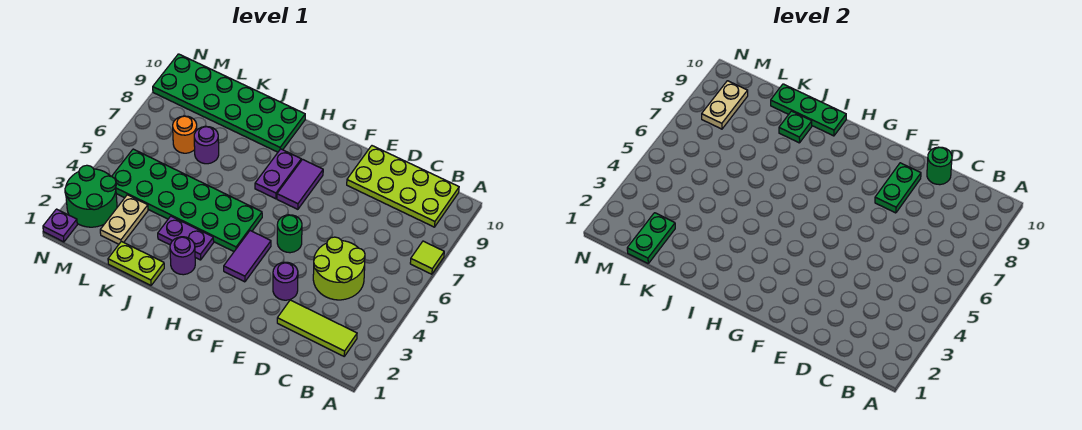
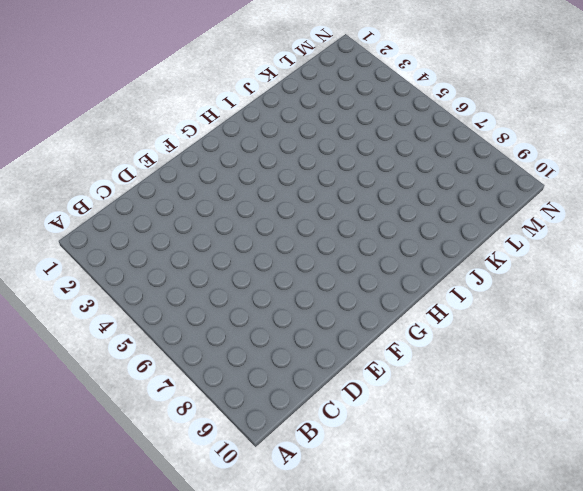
none -> lime tile A7 level 1
none -> lime tile B2:D2 level 1
none -> lime plate B9:E10 level 1

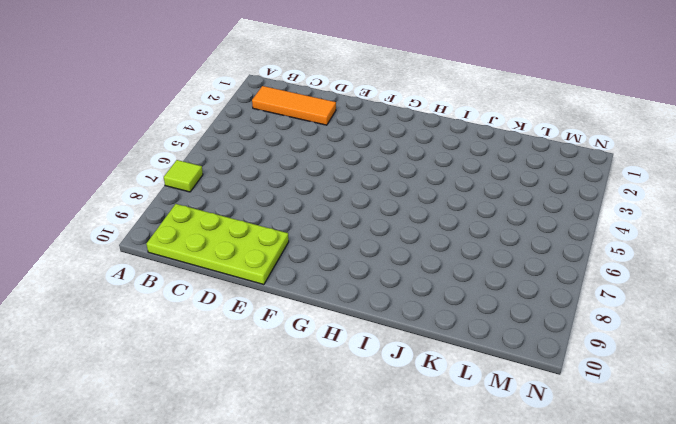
orange tile B2:D2 level 1 -> lime tile B2:D2 level 1
none -> lime round brick C4:D5 level 1
none -> purple round brick E3 level 1
none -> green round brick F5 level 1

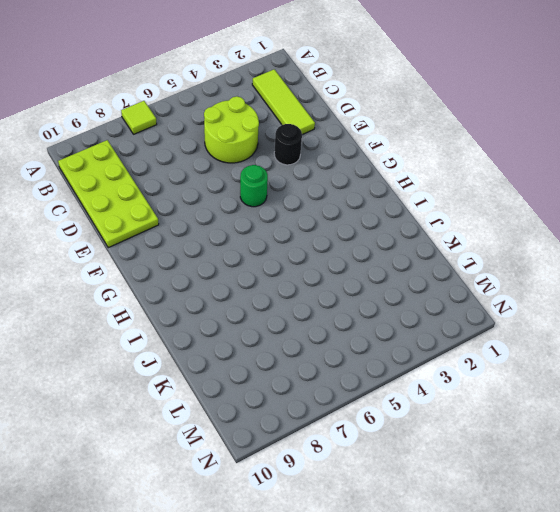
black round brick E3 level 1 -> purple round brick E3 level 1
none -> purple tile G3:G4 level 1
none -> purple tile G7:G8 level 1
none -> green plate H4:M5 level 1

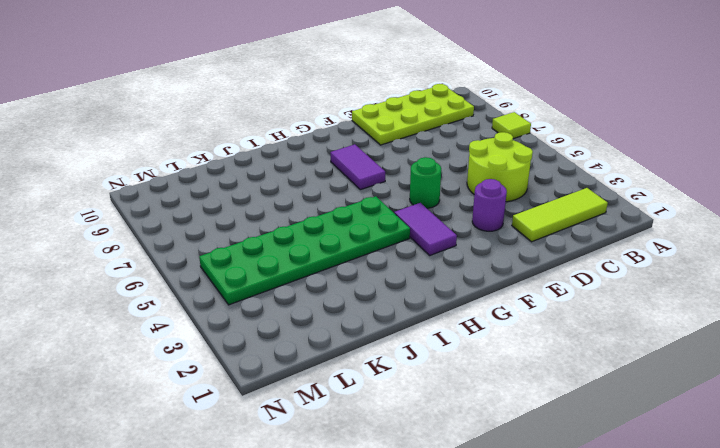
none -> purple plate H7:H8 level 1
none -> purple round brick I2 level 1
none -> purple plate I3:J3 level 1

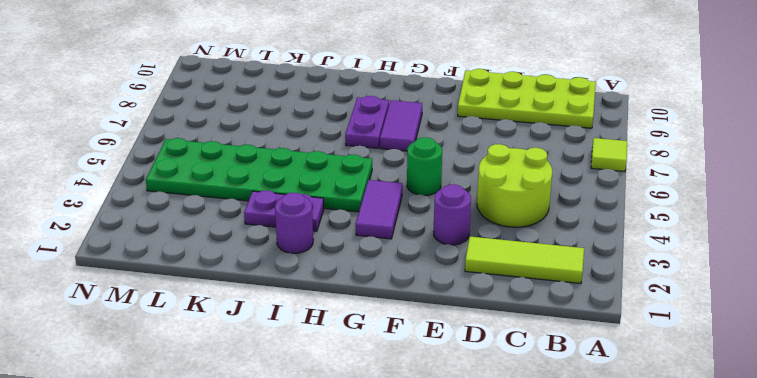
none -> green plate I9:N10 level 1
none -> lime plate J1:K1 level 1
none -> purple round brick K7 level 1

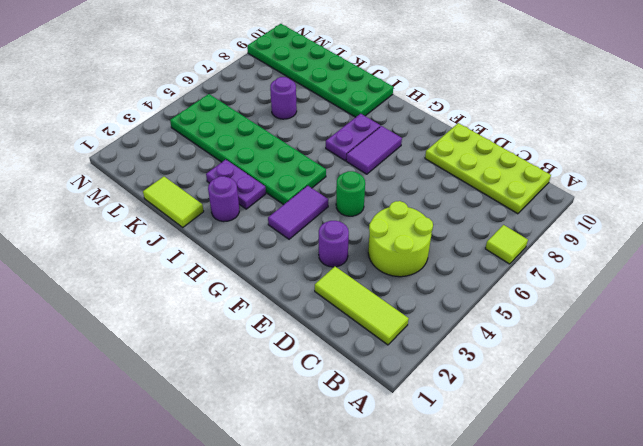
lime tile J1:K1 level 1 -> lime plate J1:K1 level 1
none -> tan plate L2:L3 level 1
none -> orange round brick L7 level 1
none -> green round brick M2:N3 level 1

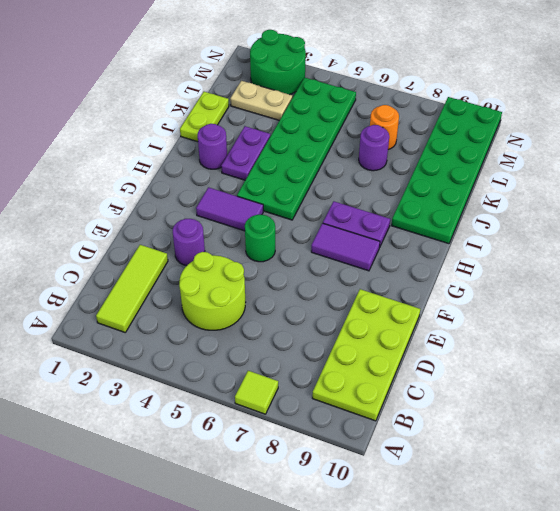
none -> purple plate N1 level 1
none -> green round brick D10 level 2
none -> green plate E8:E9 level 2

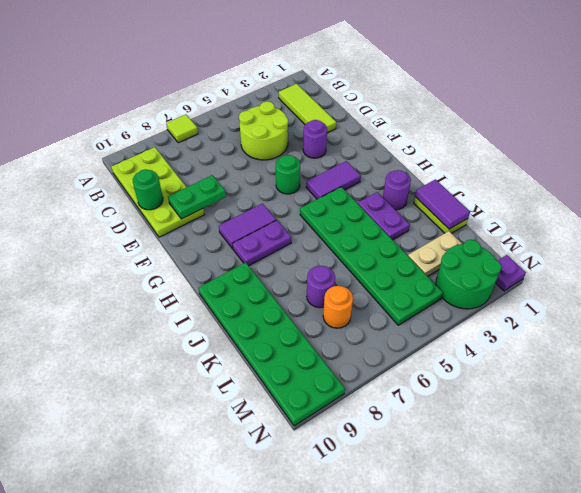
purple tile J1:K1 level 2 -> none
none -> green plate I10:K10 level 2
none -> green plate J9 level 2
none -> green plate L1:L2 level 2

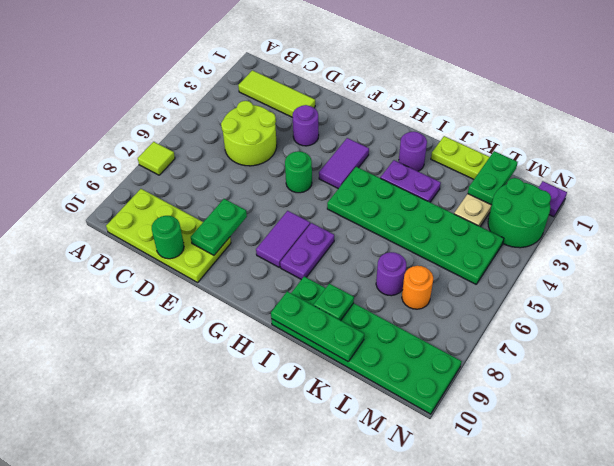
none -> tan plate M8:M9 level 2

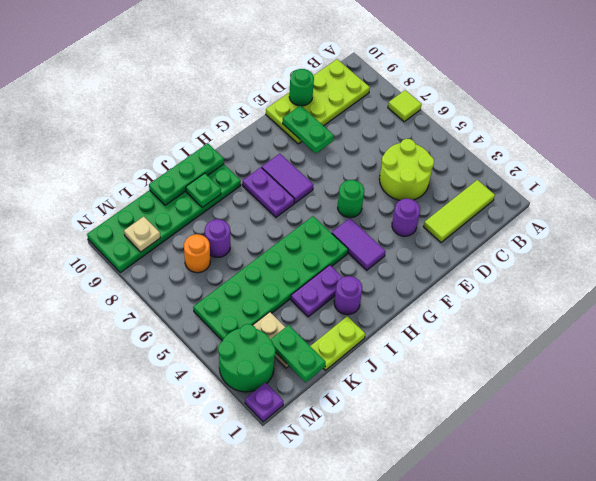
tan plate M9 level 2 -> tan plate M8:M9 level 2

